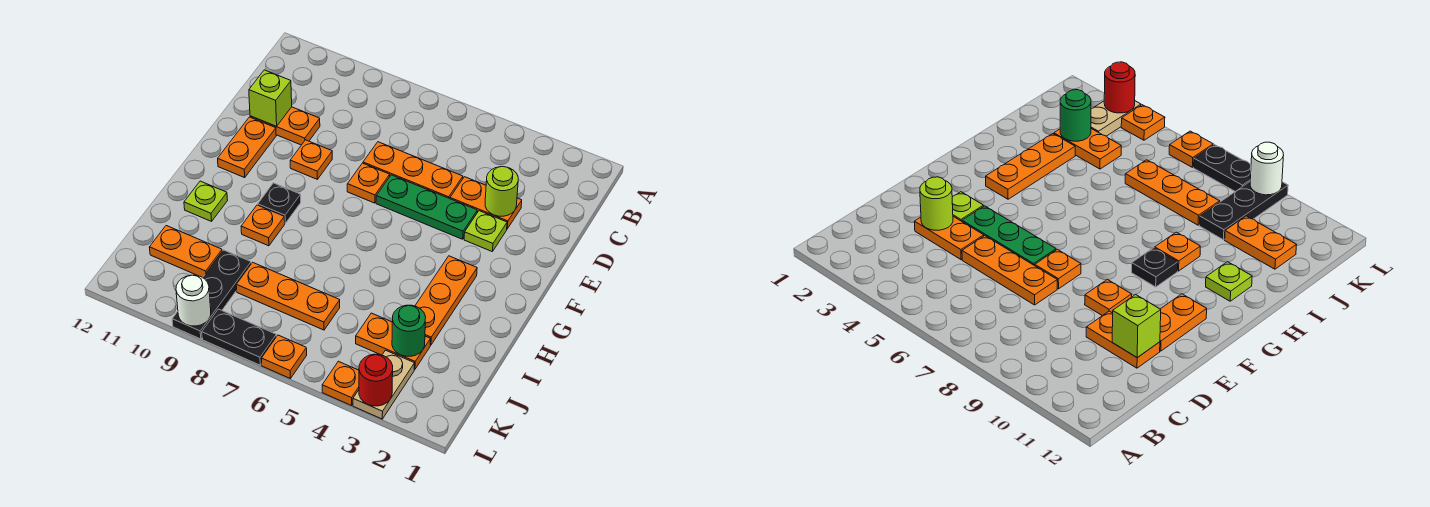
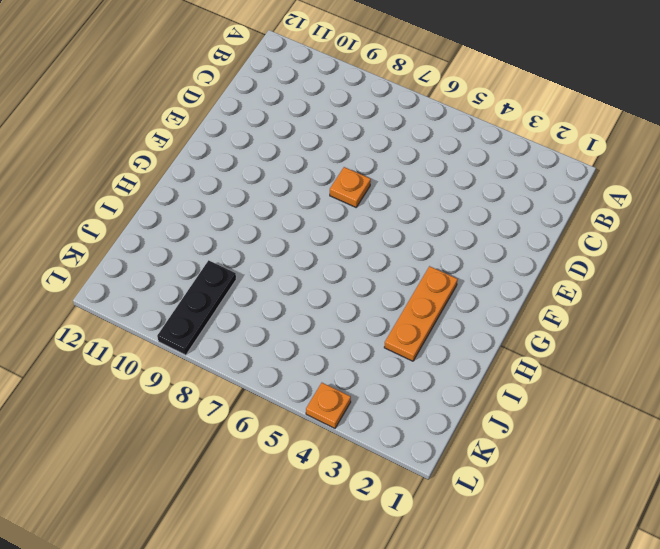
none -> orange plate D3:D4 level 1
none -> orange plate D5:D7 level 1
none -> orange plate D10:D11 level 1

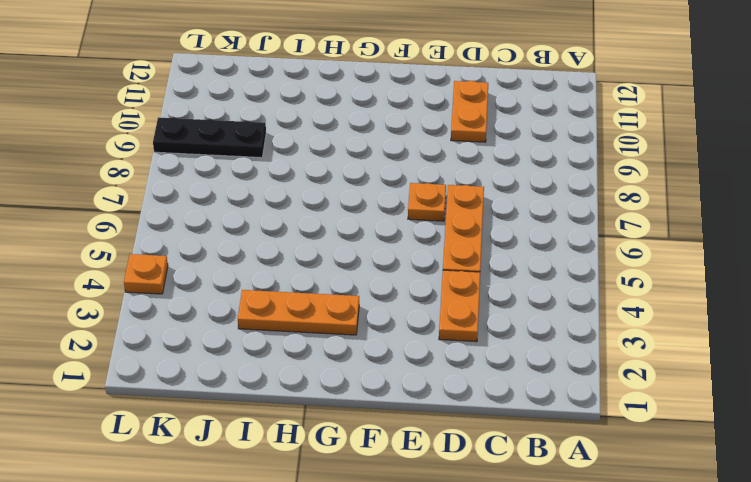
none -> lime plate E3 level 1
none -> green plate E4:E6 level 1
none -> orange plate E9 level 1

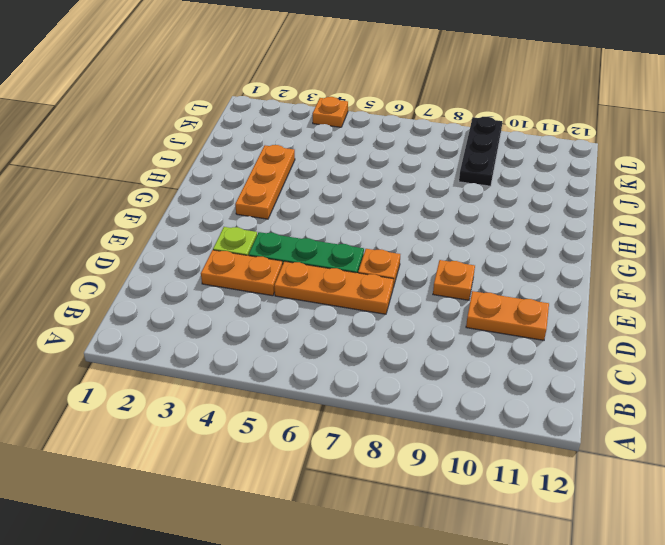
none -> orange plate E11:F11 level 1
none -> black plate G9 level 1
none -> orange plate H9 level 1

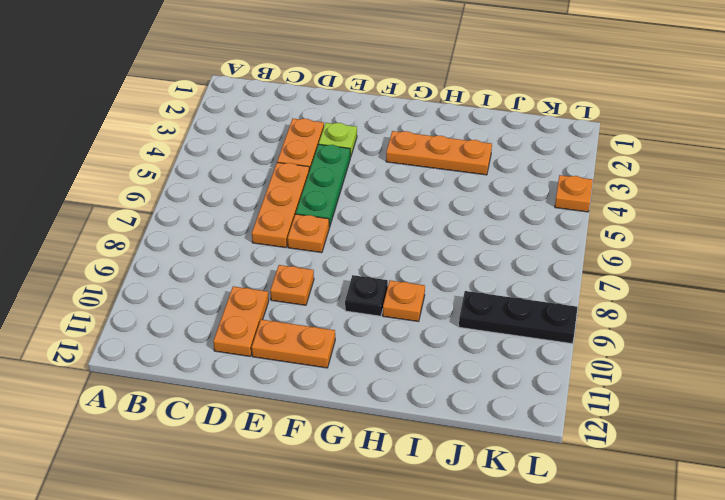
none -> lime plate H11 level 1
none -> orange plate J3:J4 level 1
none -> orange plate J6:J8 level 1

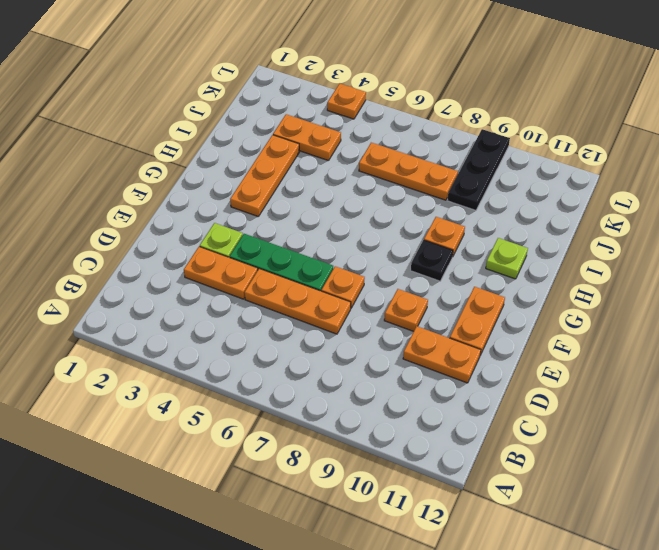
none -> orange plate J10:J11 level 1
none -> tan plate K3:L3 level 1
none -> orange plate L6 level 1

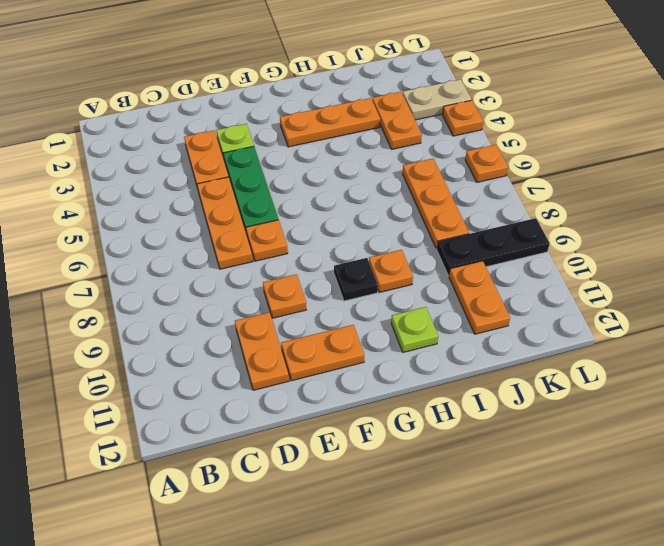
none -> black plate L7:L8 level 1
none -> lime round brick D3 level 2
none -> lime brick D11 level 2

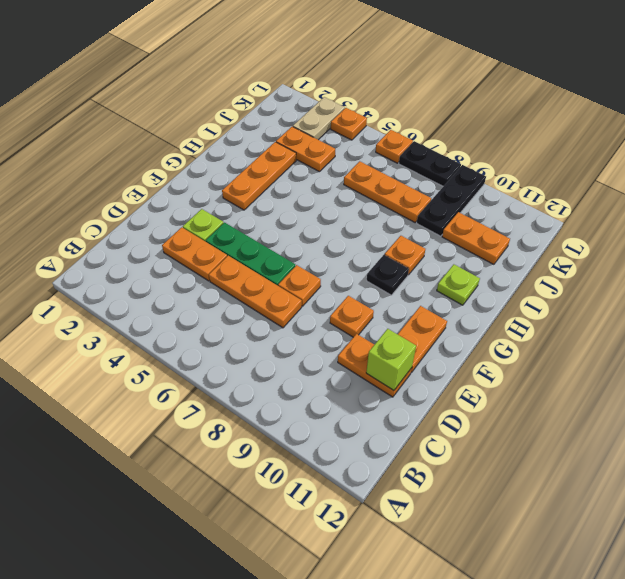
none -> lime round brick D3 level 2
none -> green round brick J3 level 2
none -> red round brick L3 level 2

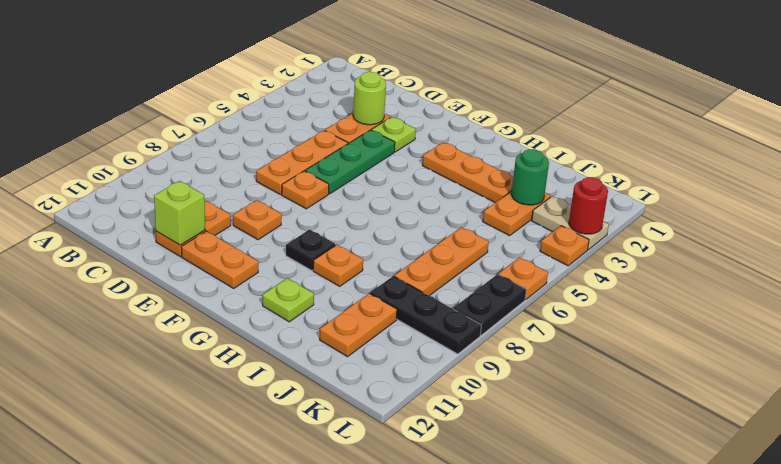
none -> white round brick L9 level 2

